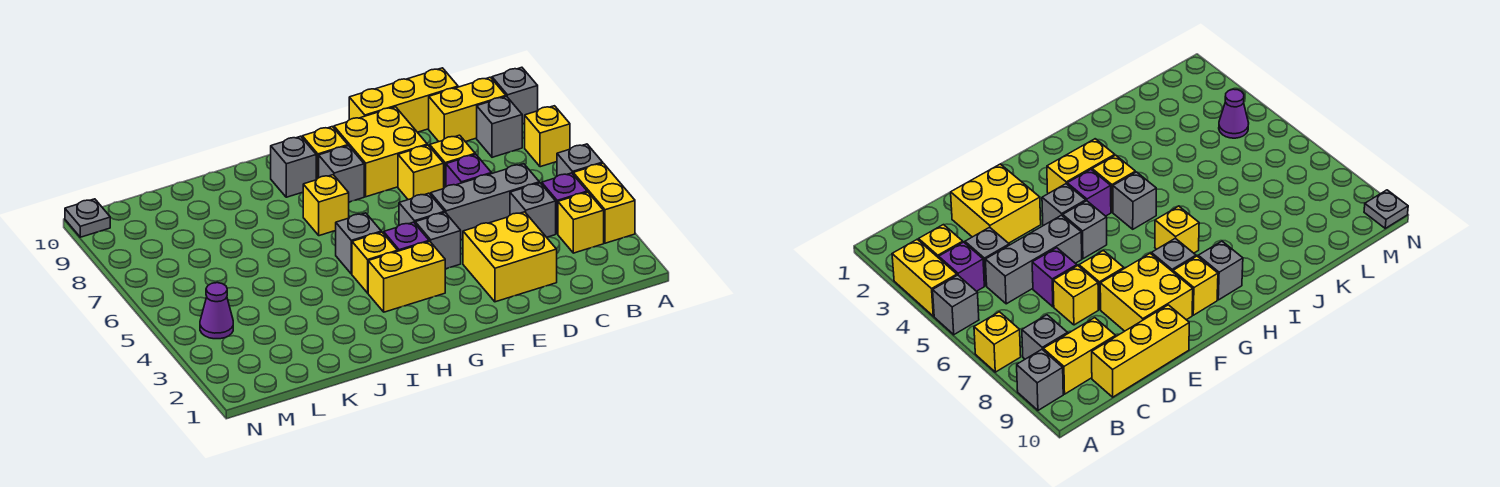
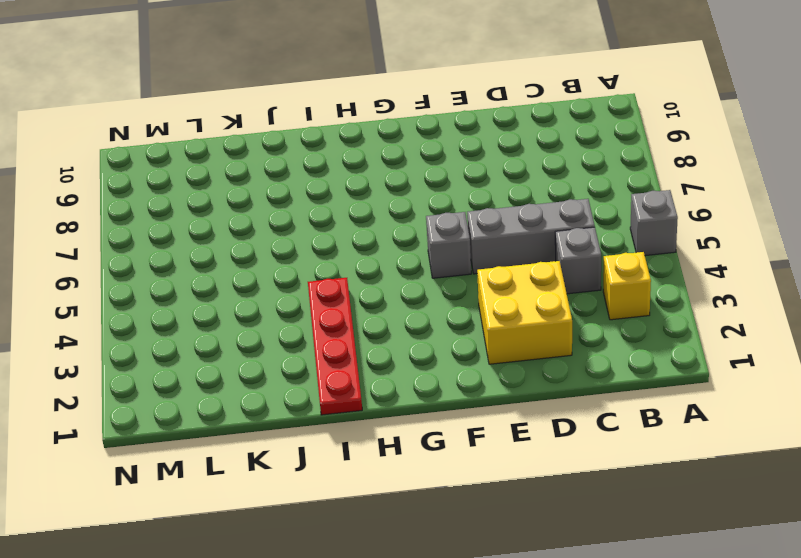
red plate I1:I4 level 1 -> none
none -> yellow brick A3:A4 level 1
none -> yellow brick A7 level 1
none -> grey brick A9 level 1

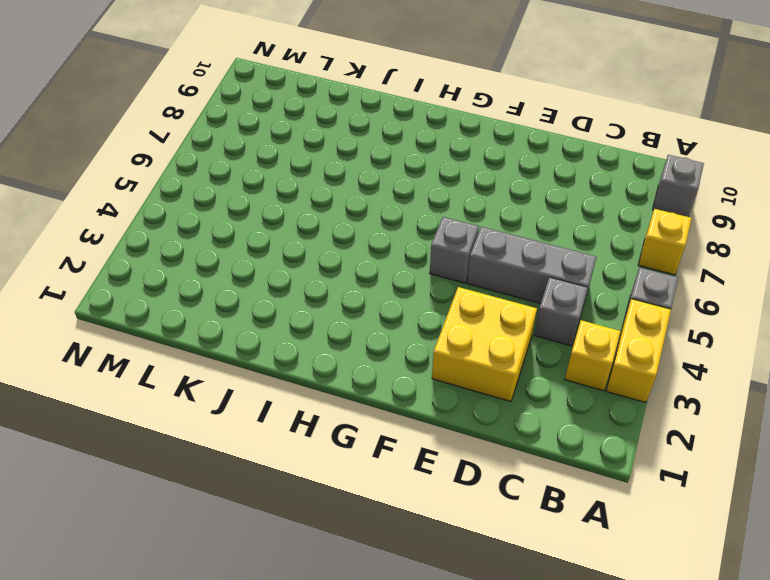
none -> purple brick B4 level 1
none -> grey brick B8 level 1
none -> yellow brick B9:C9 level 1

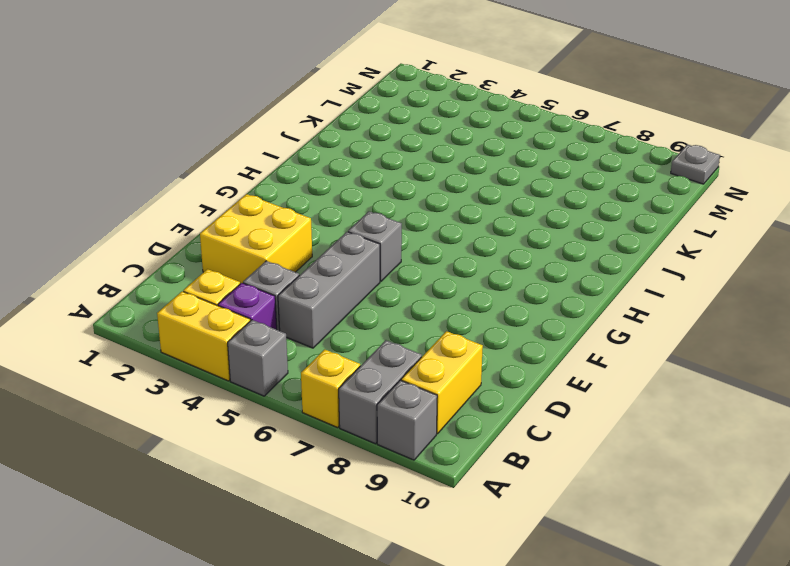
grey brick A8:B8 level 1 -> grey brick B8 level 1
none -> yellow brick C10:E10 level 1
none -> purple brick D6 level 1
none -> yellow brick D7 level 1

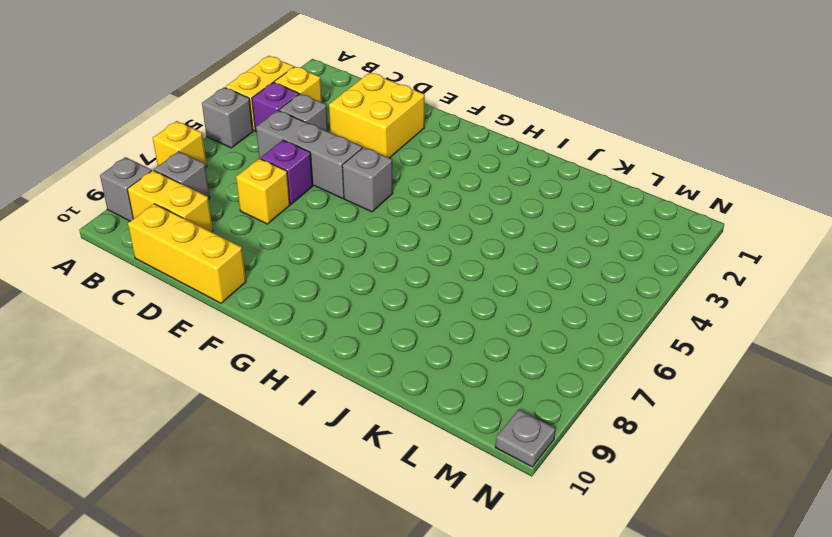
none -> yellow brick E7 level 1
none -> yellow brick E8:F9 level 1
none -> grey brick F4 level 1

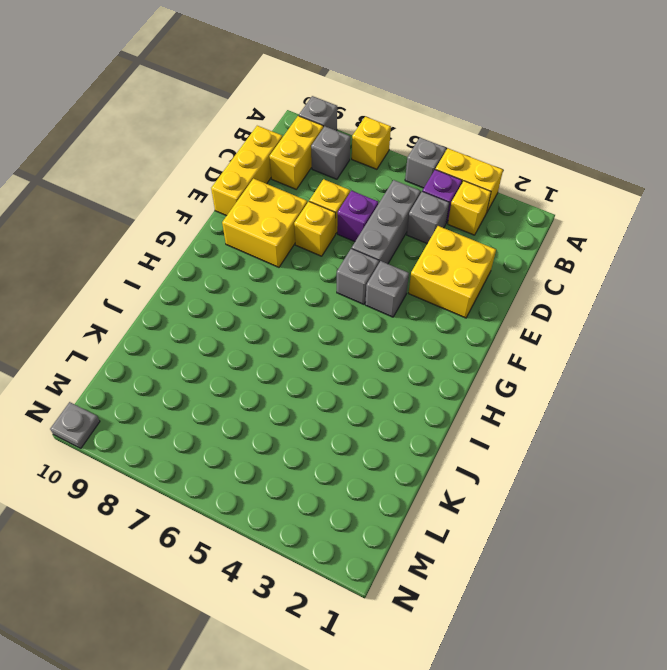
none -> yellow brick G3:H3 level 1
none -> purple brick G4 level 1
none -> grey brick G8 level 1

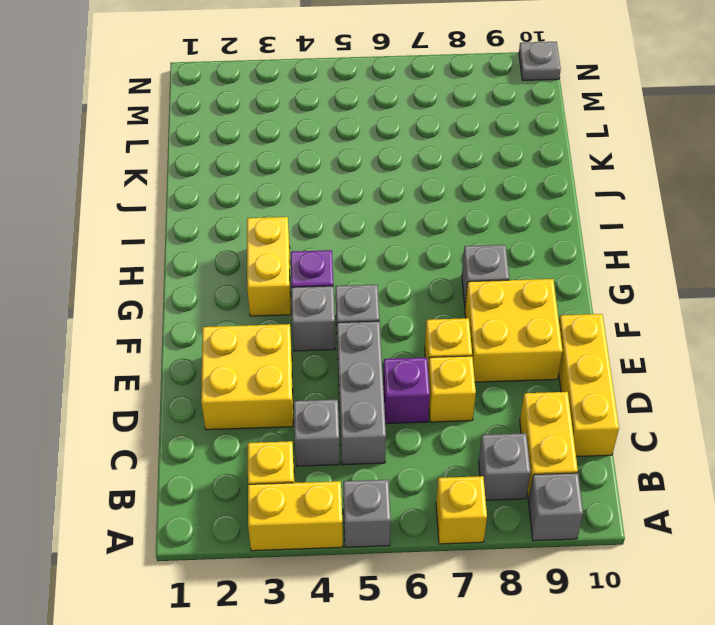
none -> purple brick B4 level 1
none -> yellow brick G9 level 1
none -> yellow brick H4 level 1

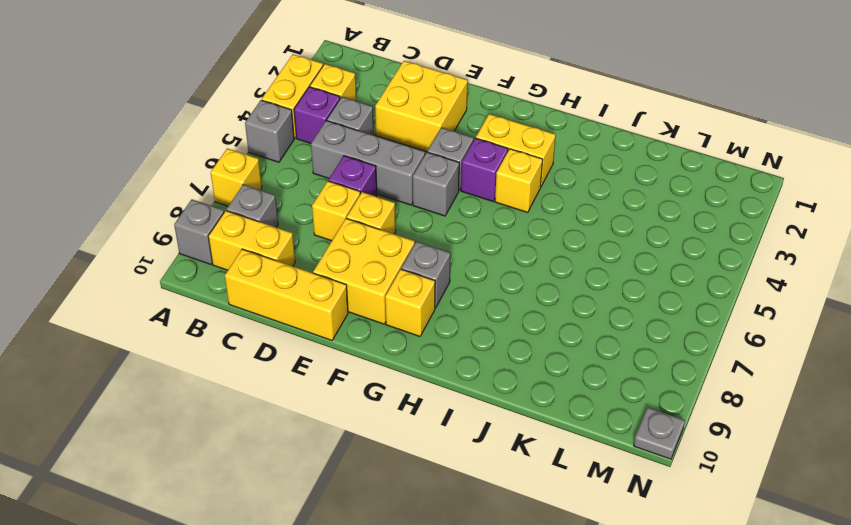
none -> grey brick H5 level 1
none -> yellow brick H7 level 1
none -> grey brick H9 level 1

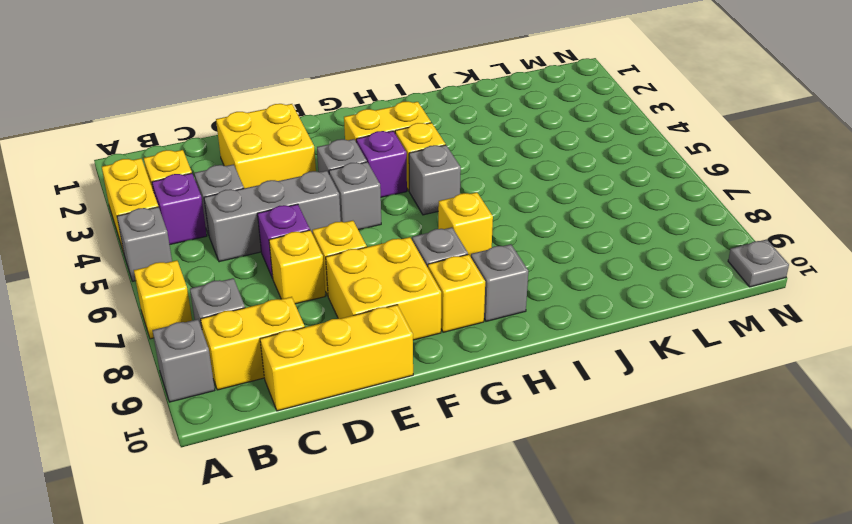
none -> purple cone M4 level 1

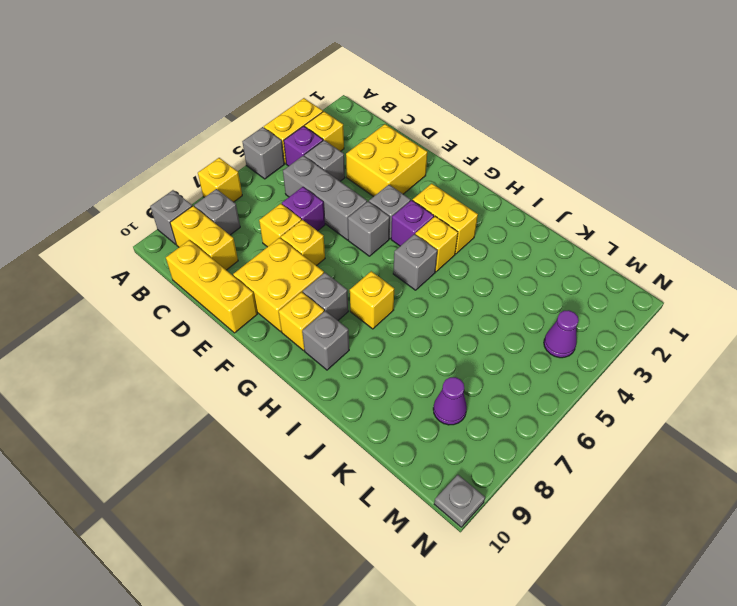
purple cone L8 level 1 -> none

